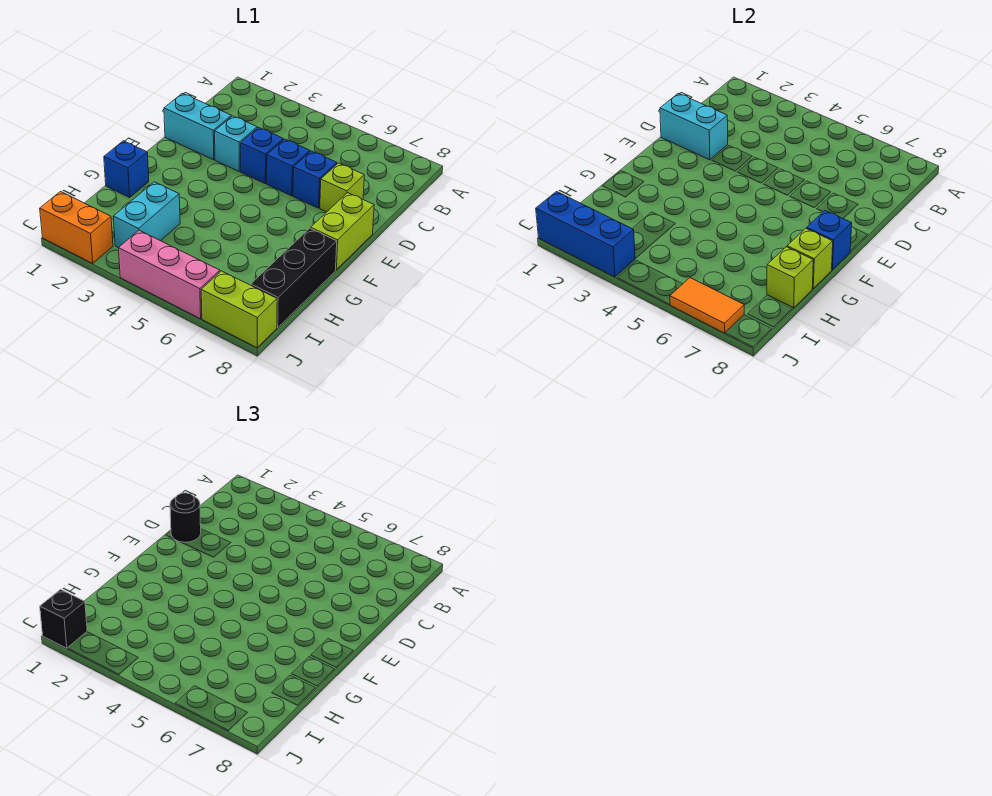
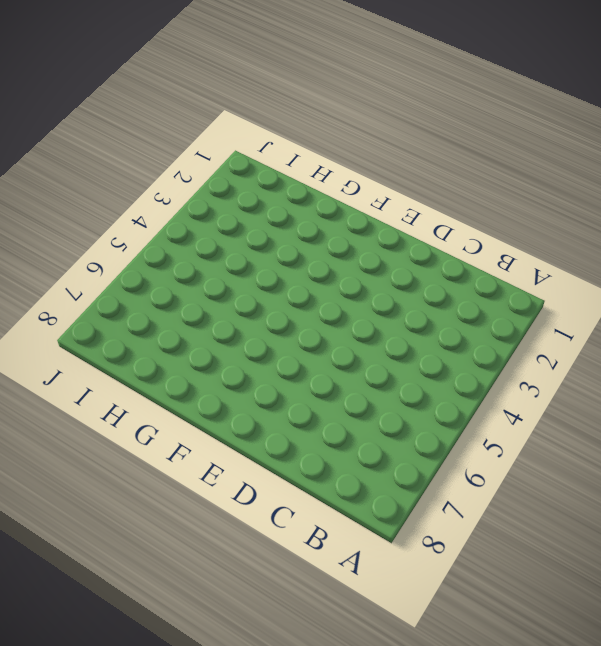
none -> cyan brick D1:D2 level 1
none -> cyan brick D3 level 1
none -> blue brick D4 level 1

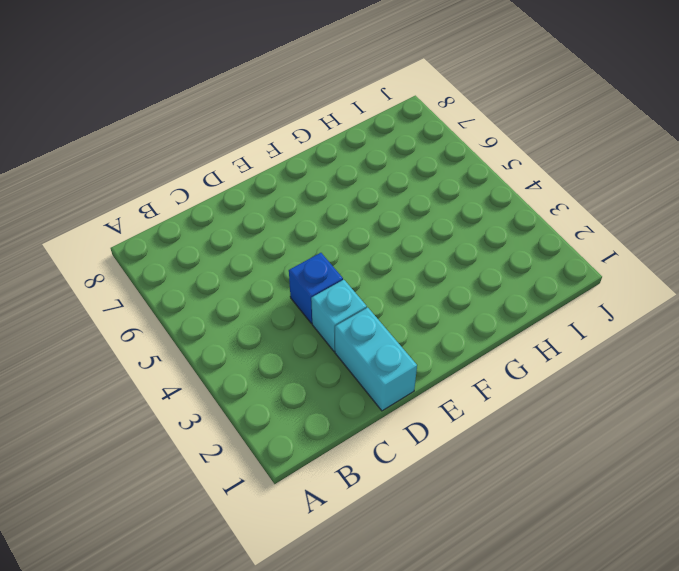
none -> blue brick D5 level 1
none -> blue brick D6 level 1
none -> lime brick D7 level 1

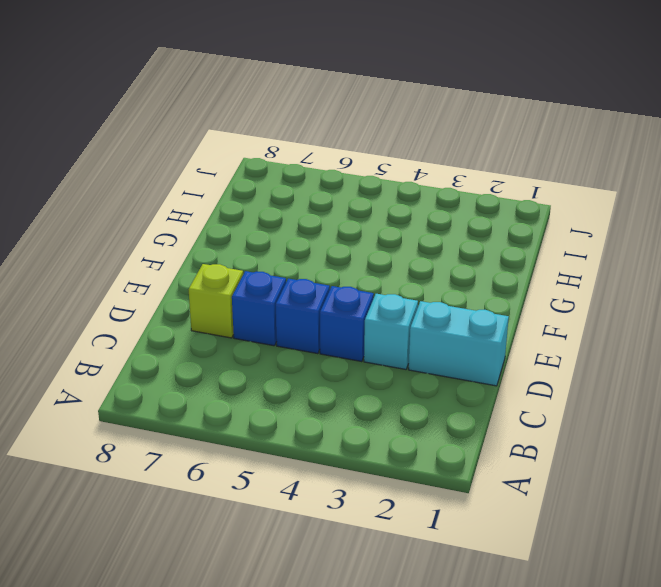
none -> lime brick E8:F8 level 1
none -> blue brick G1 level 1
none -> black brick G8:I8 level 1

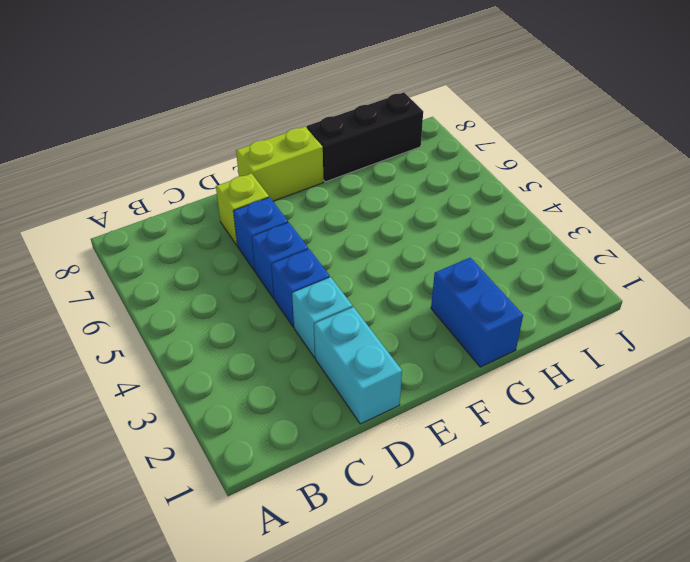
blue brick G1:G2 level 1 -> blue brick G1 level 1
none -> cyan brick H3:I3 level 1
none -> orange brick J1:J2 level 1
none -> pink brick J4:J6 level 1

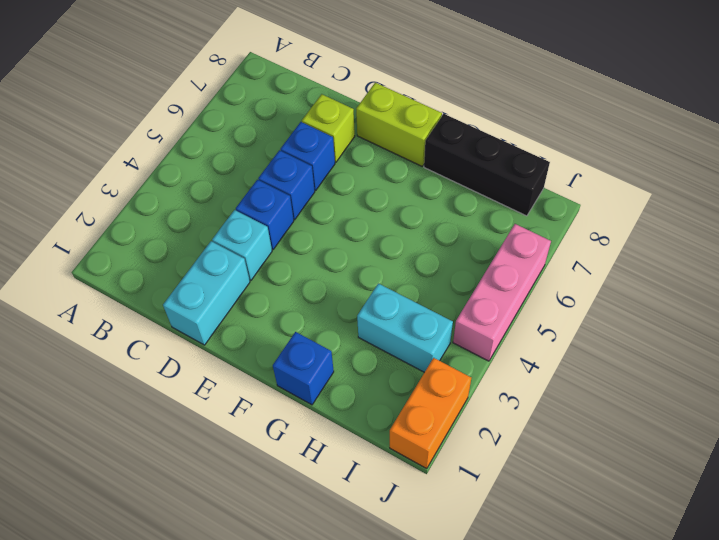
none -> lime brick J7:J8 level 1
none -> cyan brick D1:D2 level 2
none -> blue brick F8 level 2

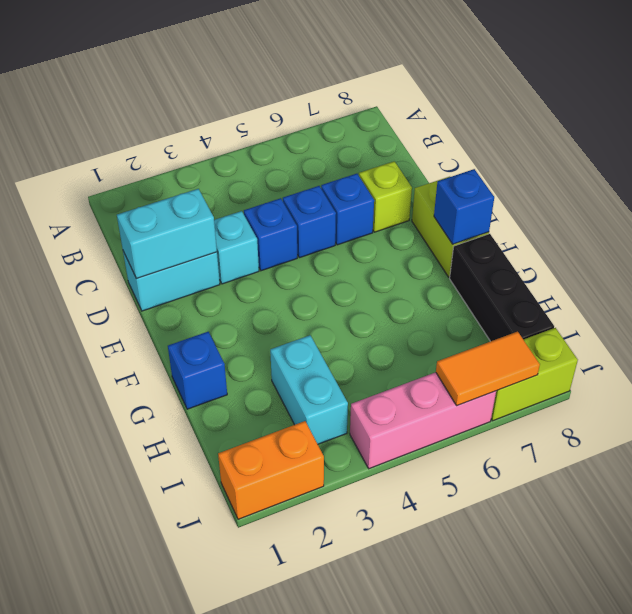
none -> lime brick G8 level 2
none -> lime brick H8 level 2
none -> blue brick J1:J3 level 2

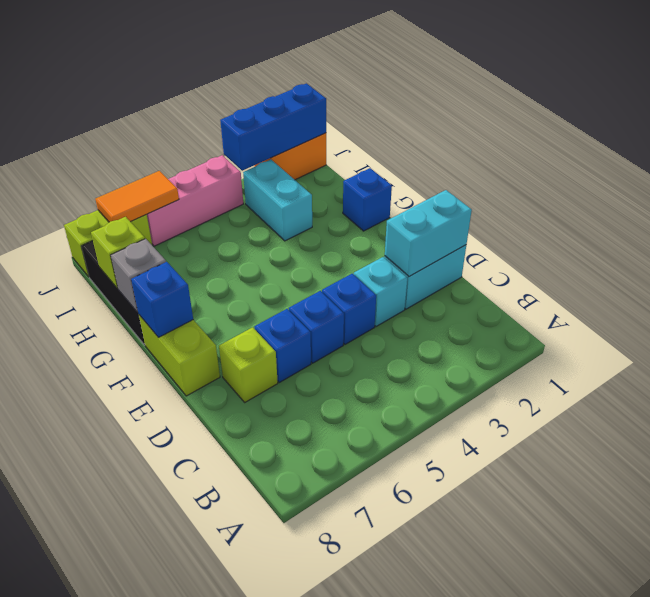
grey brick G8 level 2 -> lime brick G8 level 2
none -> black round brick D1 level 3
none -> black brick J1 level 3

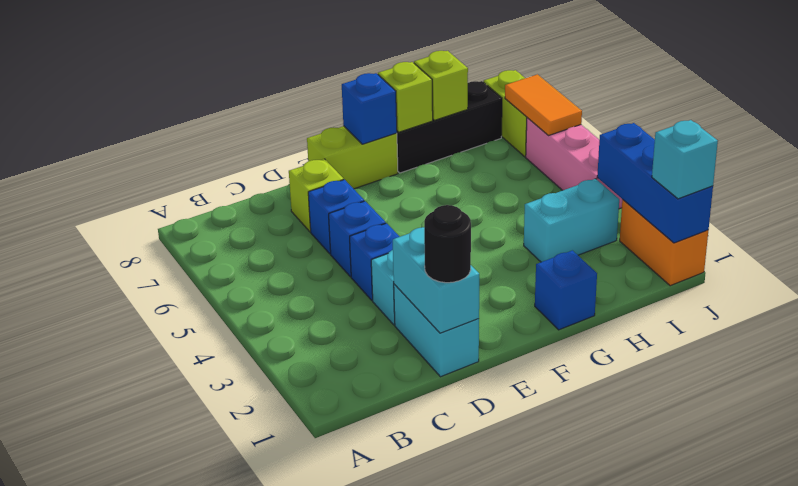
cyan brick J1 level 3 -> black brick J1 level 3

